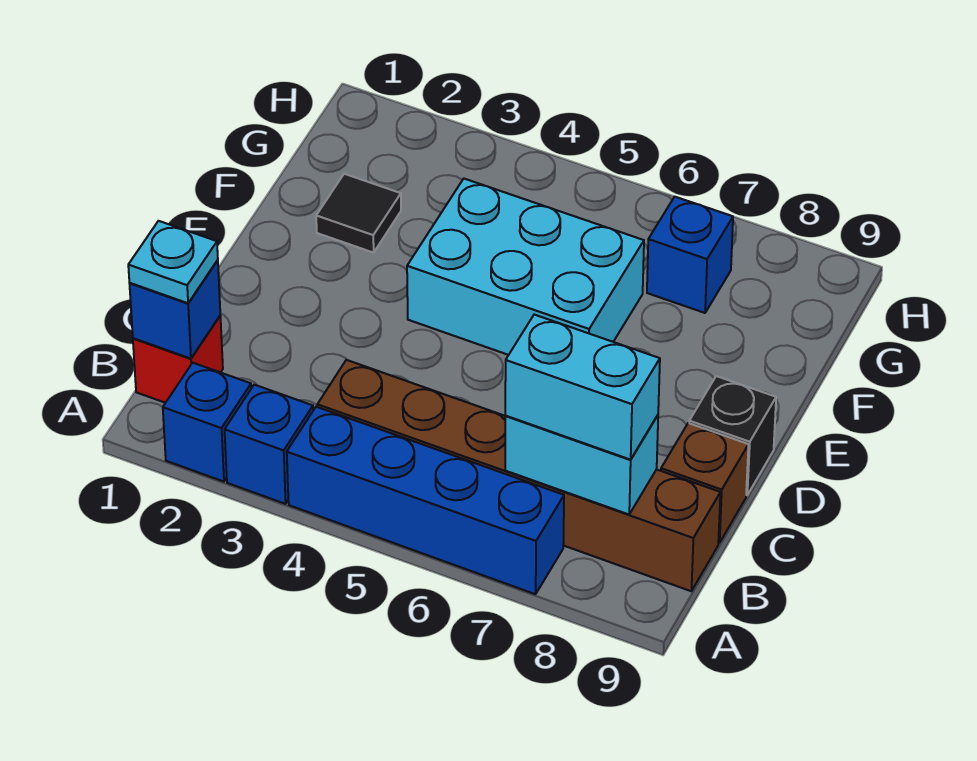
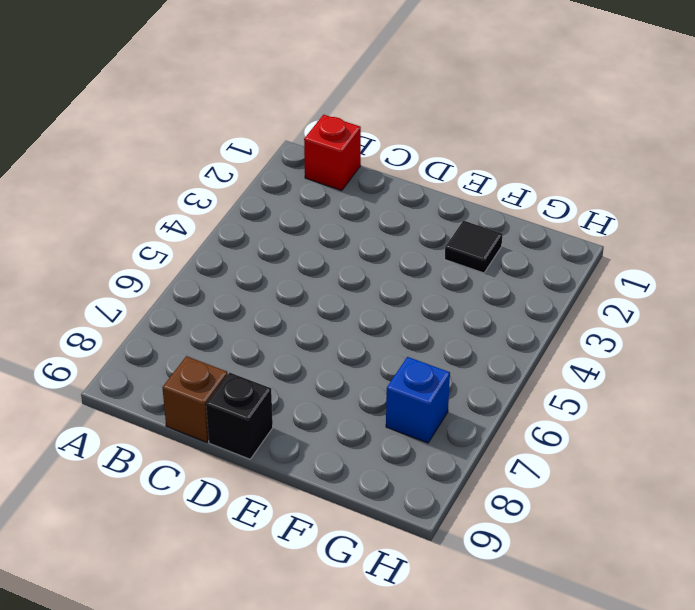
none -> blue brick A2 level 1
none -> blue brick A3 level 1
none -> blue brick A4:A7 level 1

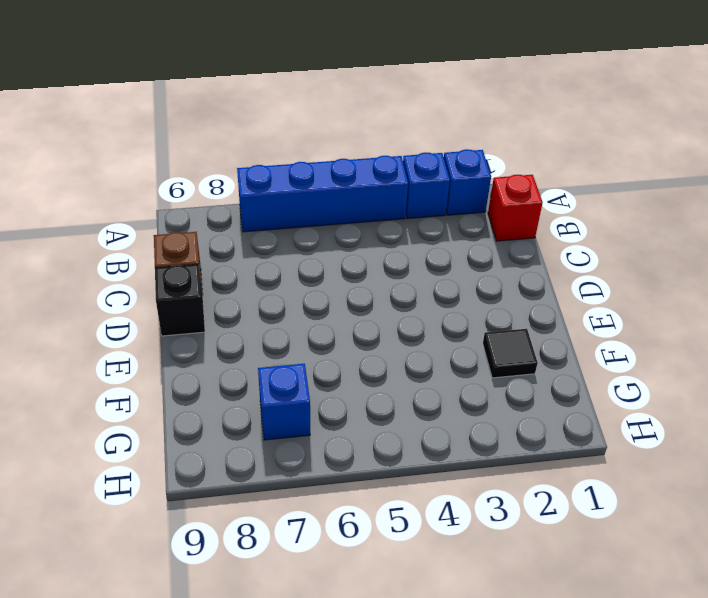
none -> brown brick B4:B9 level 1
none -> cyan brick E4:F6 level 1
none -> blue brick B1 level 2

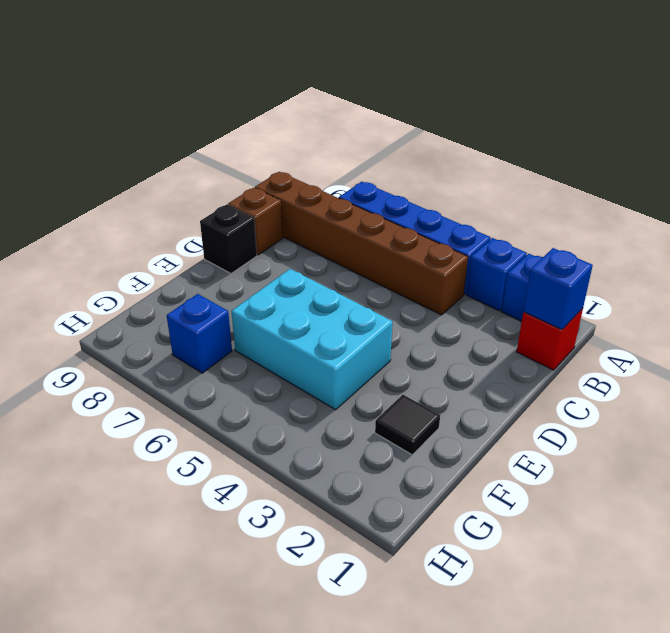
none -> cyan brick B7:B8 level 2
none -> cyan plate B1 level 3
none -> cyan brick B7:B8 level 3

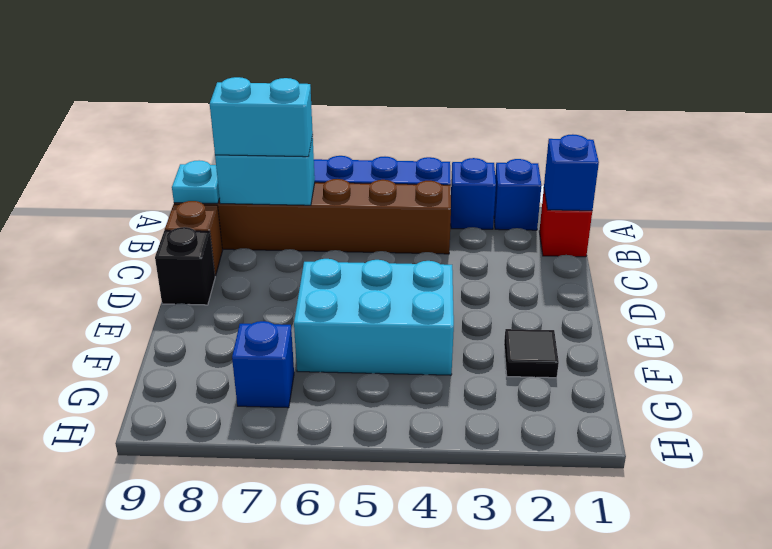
cyan plate B9 level 2 -> cyan plate B1 level 3

